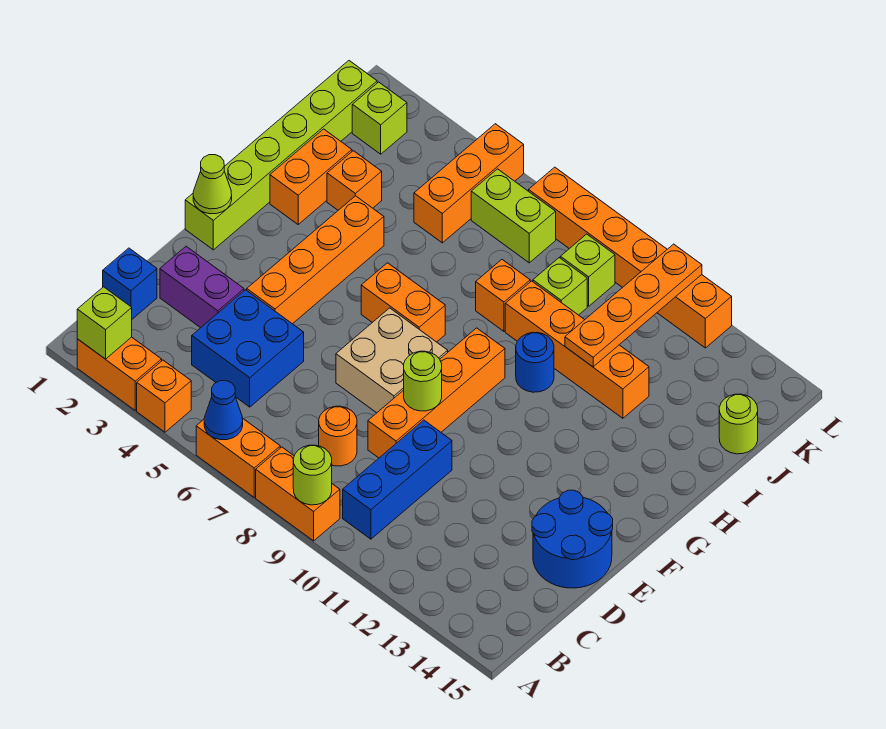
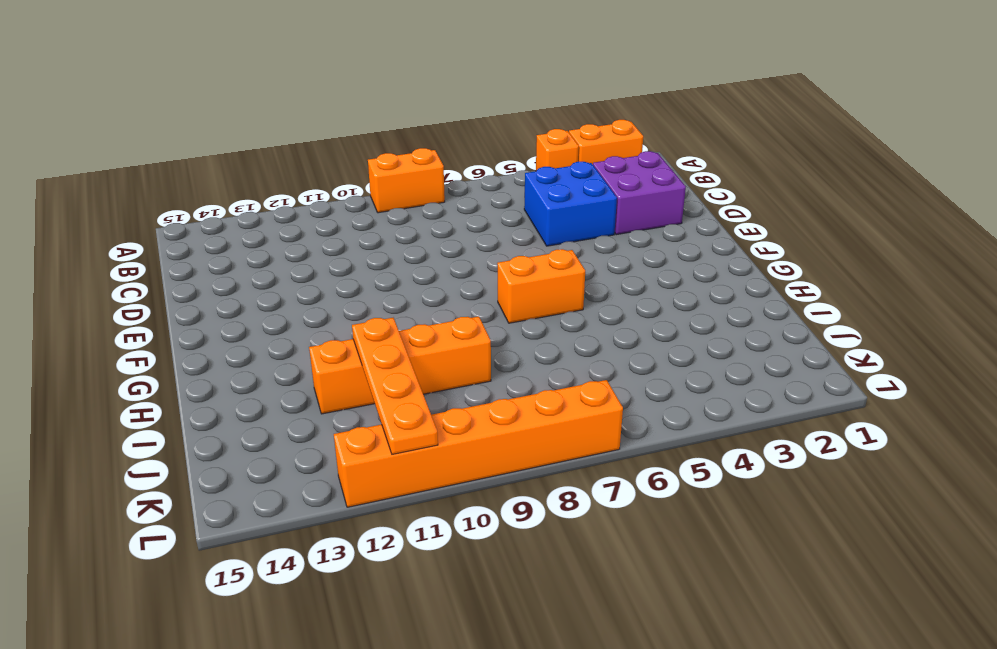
purple brick C2:D3 level 1 -> purple brick D2:D3 level 1
none -> orange brick A6:A7 level 1
none -> blue brick B10:D10 level 1
none -> blue brick C1 level 1
none -> orange round brick C8 level 1

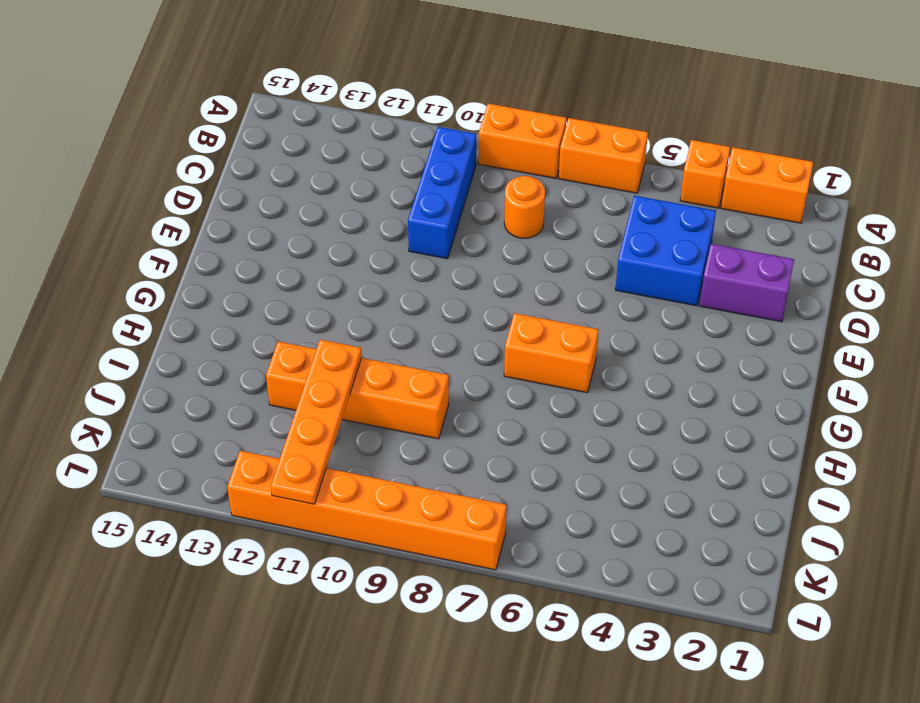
none -> blue brick C1 level 1
none -> orange brick D9:G9 level 1
none -> blue round brick D14:E15 level 1
none -> orange brick E4:H4 level 1

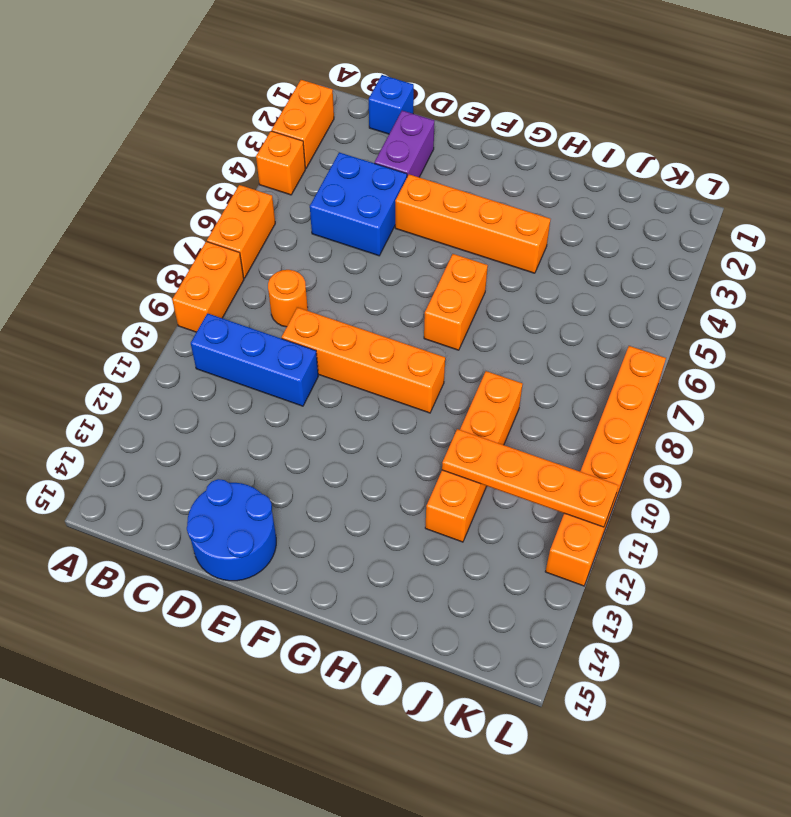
none -> tan brick E7:F8 level 1
none -> lime brick F1:K1 level 1
none -> orange brick H2:I2 level 1
none -> blue round brick H10 level 1

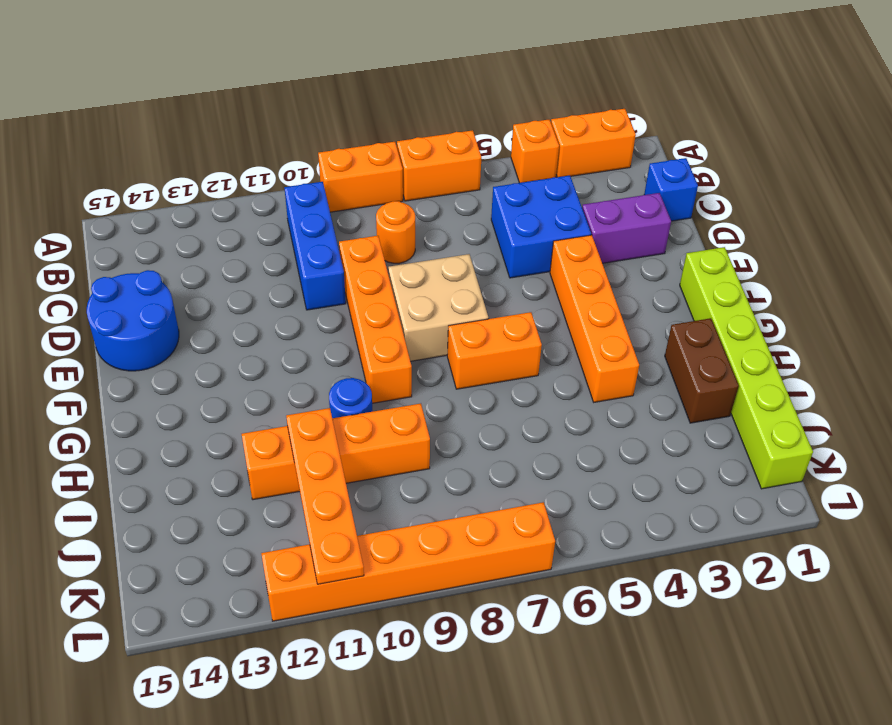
brown brick H2:I2 level 1 -> orange brick H2:I2 level 1
none -> orange brick I3 level 1
none -> orange brick I8 level 1
none -> orange brick J5:L5 level 1
none -> lime brick J9 level 1

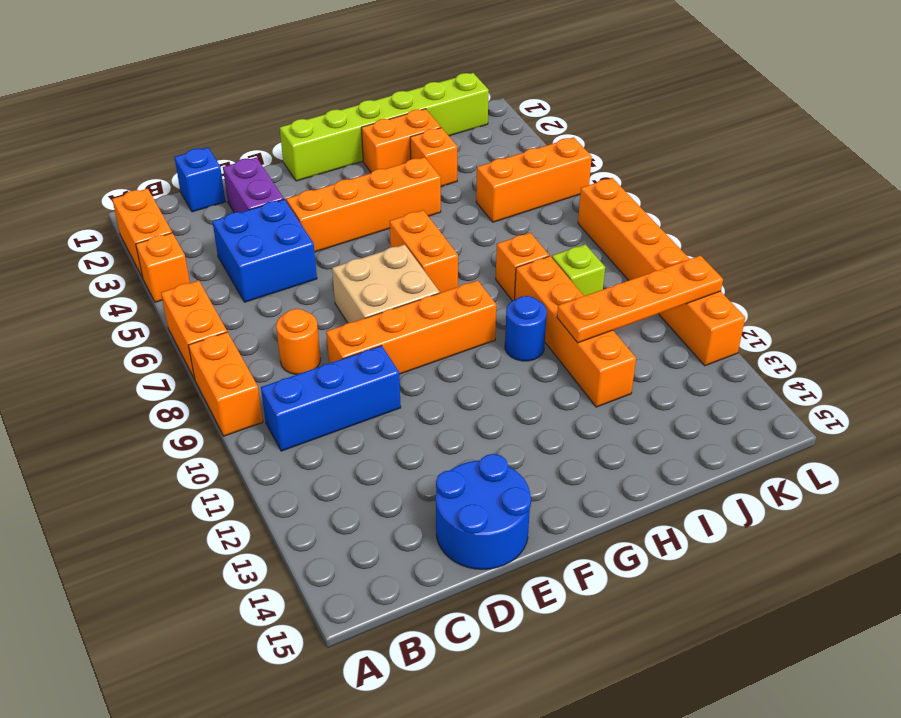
none -> lime round brick J15 level 1
none -> lime brick K2 level 1
none -> lime brick K6:K7 level 1
none -> lime brick K9 level 1

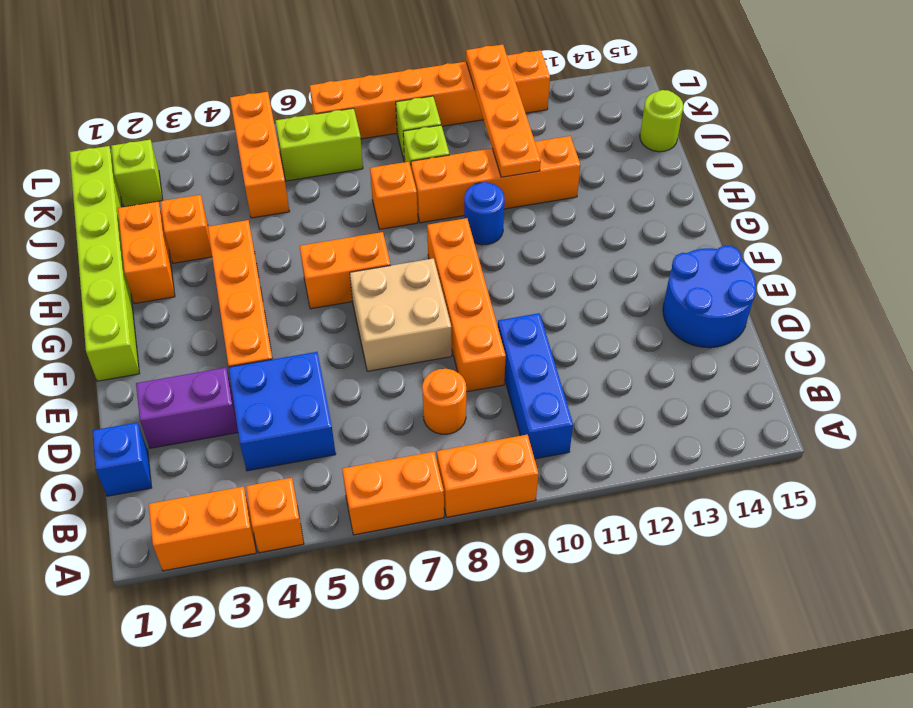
none -> lime brick A2 level 2
none -> blue cone A6 level 2
none -> lime round brick A9 level 2
none -> lime round brick E9 level 2

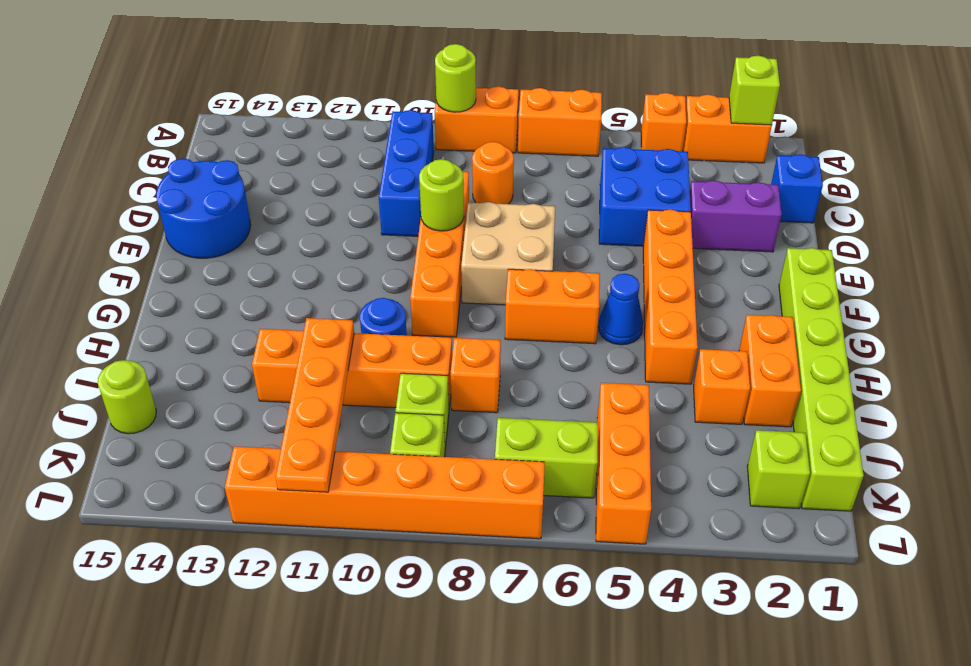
blue cone G5 level 1 -> blue cone A6 level 2
none -> lime cone F1 level 2

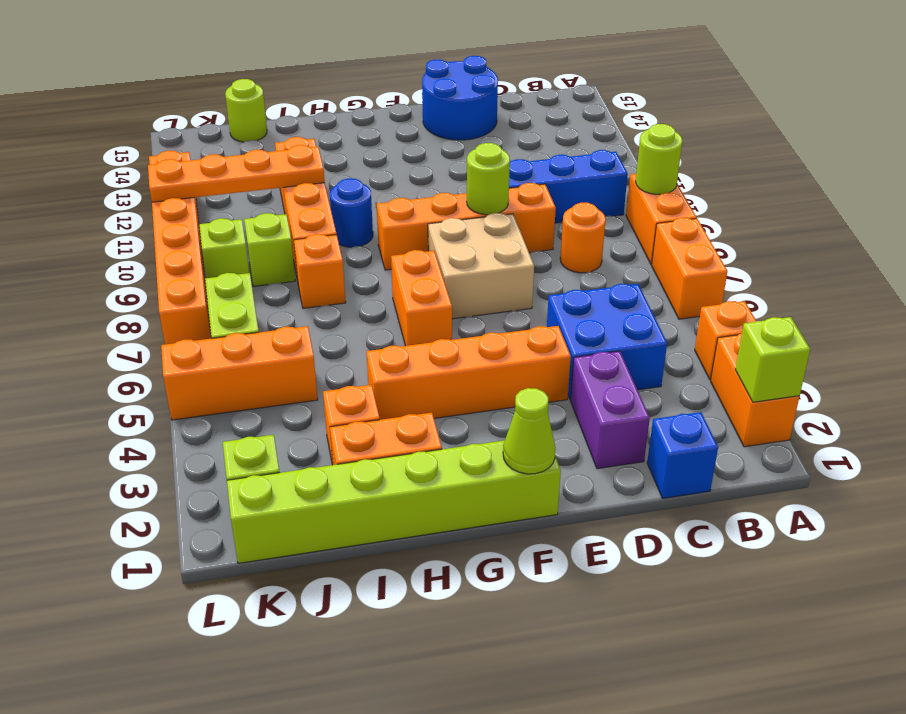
none -> blue cone A6 level 2

